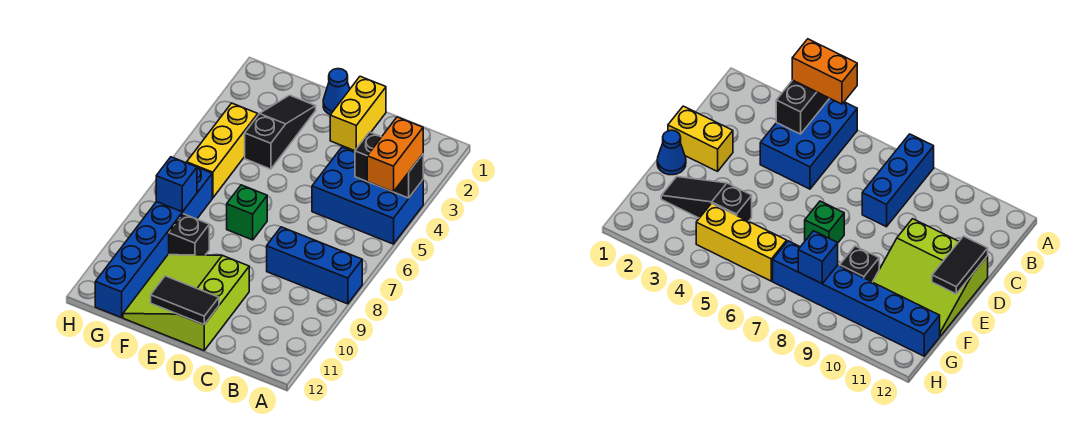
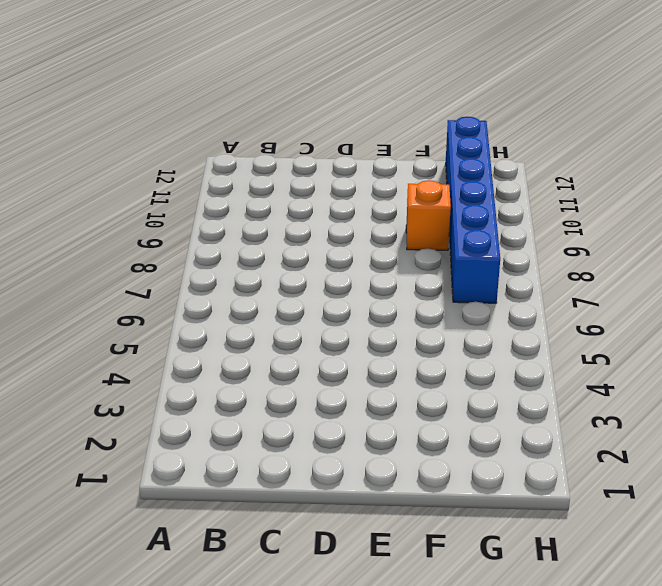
orange brick F9 level 1 -> black brick F9 level 1
none -> blue brick A4:C5 level 1
none -> blue brick A8:C8 level 1
none -> yellow brick D1:D2 level 1

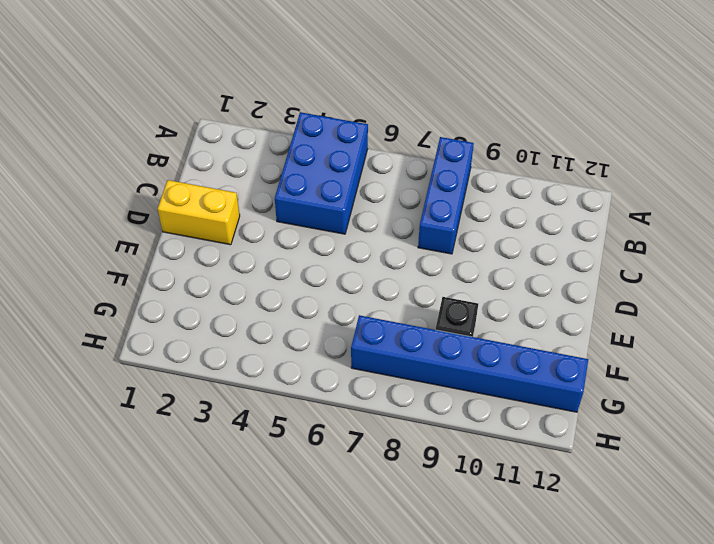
none -> lime slope D10:F12 level 1 top D
none -> blue cone E1 level 1
none -> green brick E7 level 1

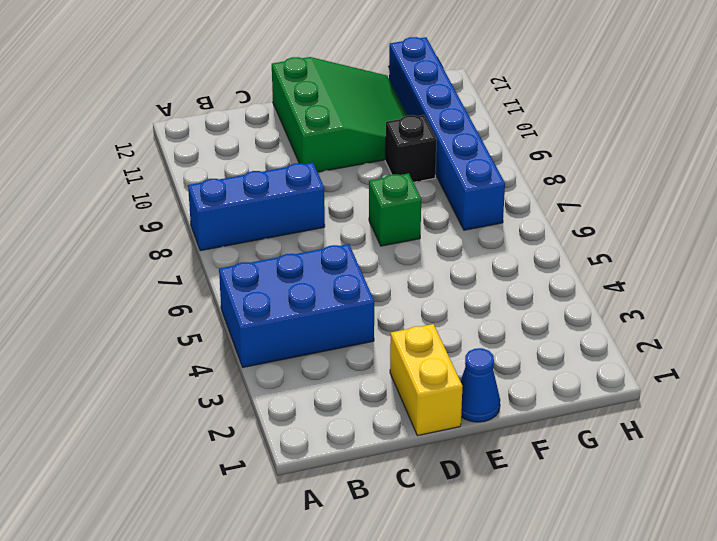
green slope D10:F12 level 1 top D -> lime slope D10:F12 level 1 top D
none -> black slope F2:F4 level 1 top 4
none -> yellow brick G4:G6 level 1
none -> black brick A4:B4 level 2

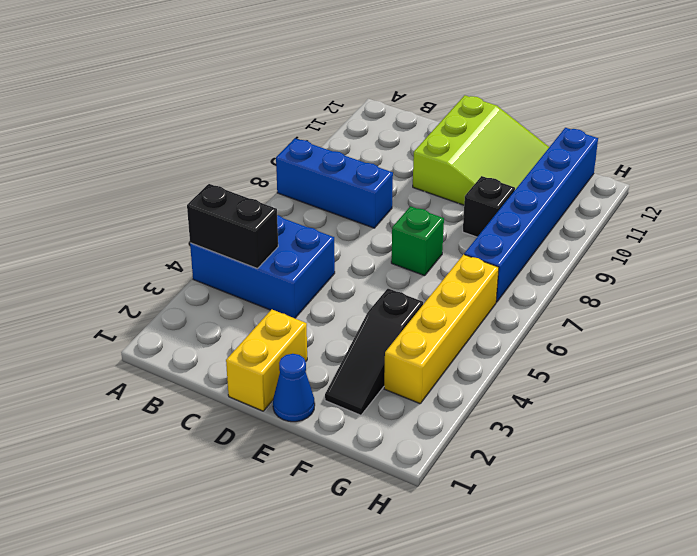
yellow brick G3:G6 level 1 -> yellow brick G4:G6 level 1
none -> black tile D12:E12 level 2
none -> blue brick G8 level 2
none -> orange brick A4:A5 level 3

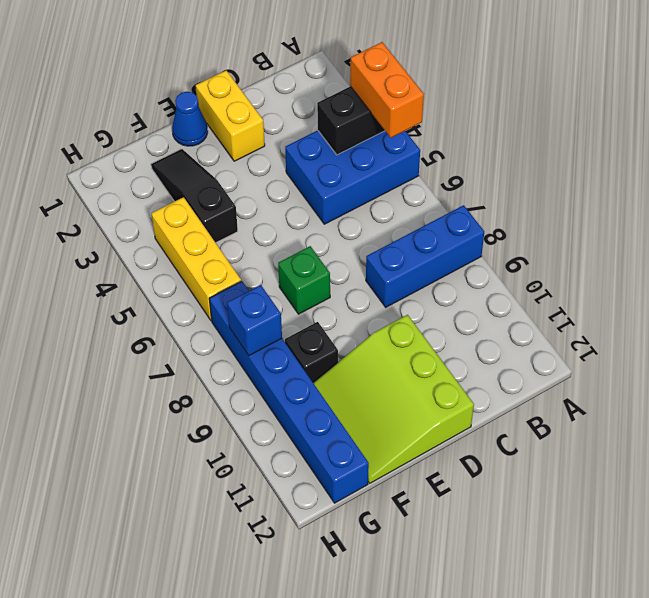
none -> black tile D12:E12 level 2

